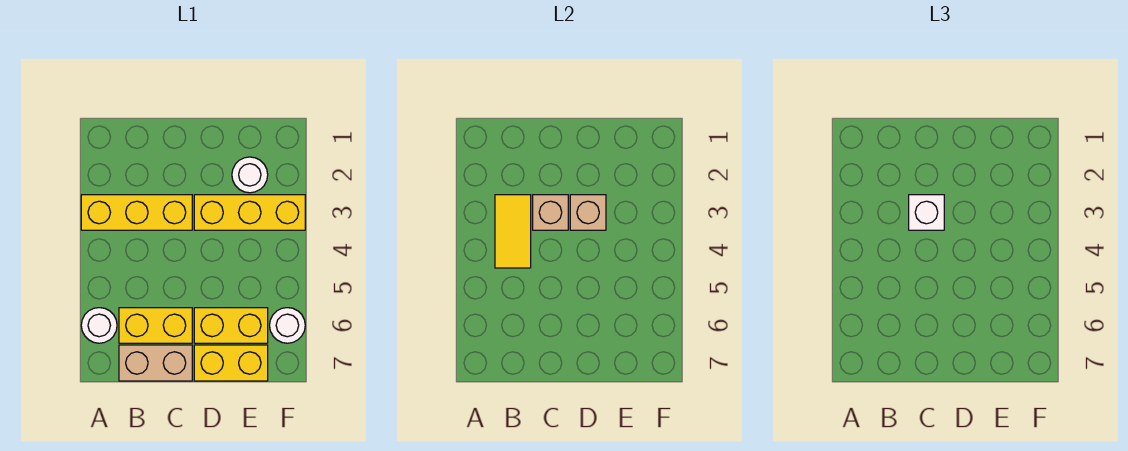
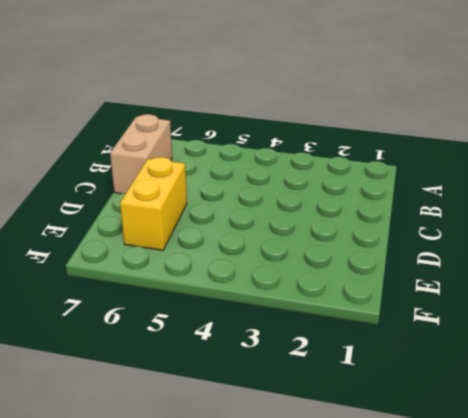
none -> yellow brick A3:C3 level 1
none -> white round brick A6 level 1
none -> yellow brick B6:C6 level 1

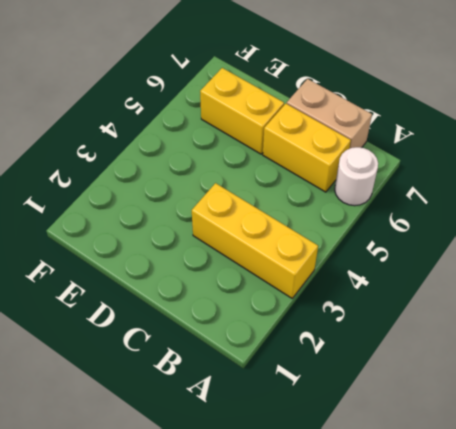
none -> yellow brick D3:F3 level 1
none -> yellow brick D7:E7 level 1
none -> white round brick E2 level 1

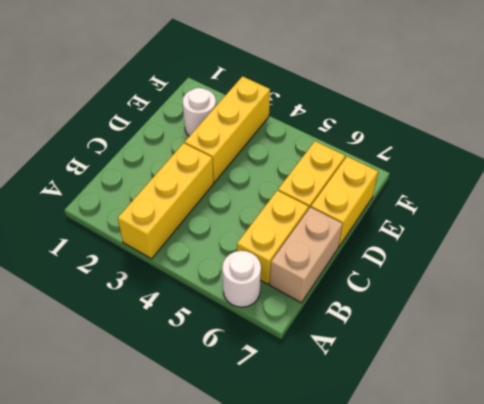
none -> white round brick F6 level 1
none -> yellow tile B3:B4 level 2
none -> tan brick C3 level 2

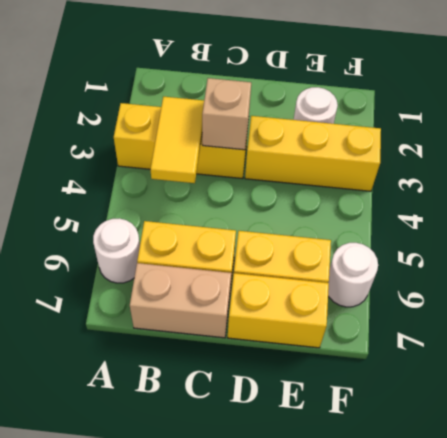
none -> tan brick D3 level 2
none -> white brick C3 level 3

